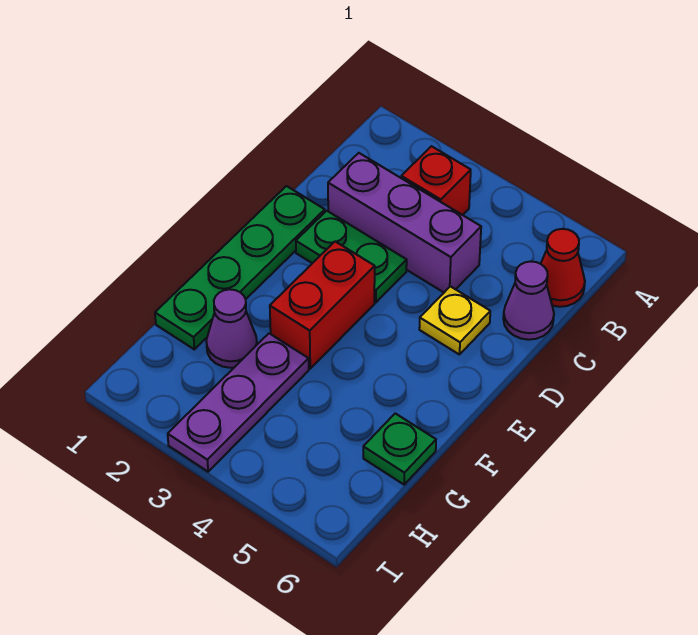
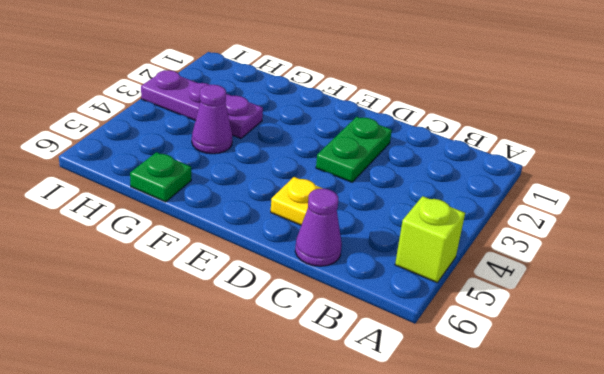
lime brick A5 level 1 -> none
purple cone G4 level 1 -> purple cone G2 level 1
none -> red brick B3 level 1
none -> red cone B6 level 1

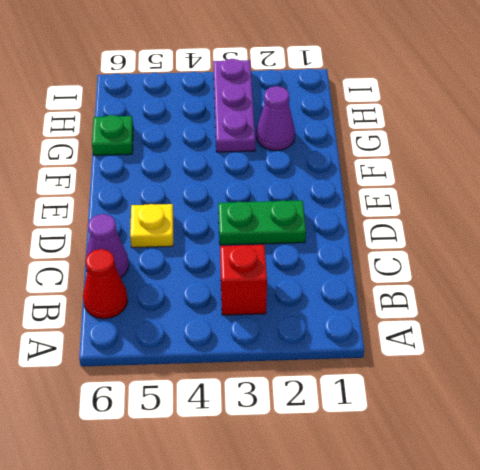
none -> purple brick C2:C4 level 1
none -> green plate D1:G1 level 1

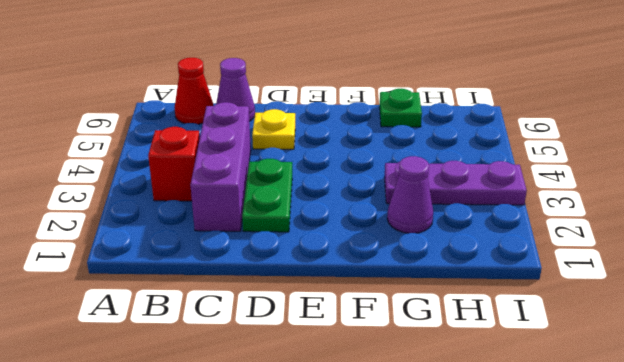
none -> green plate D1:G1 level 1
none -> red brick E3:F3 level 1

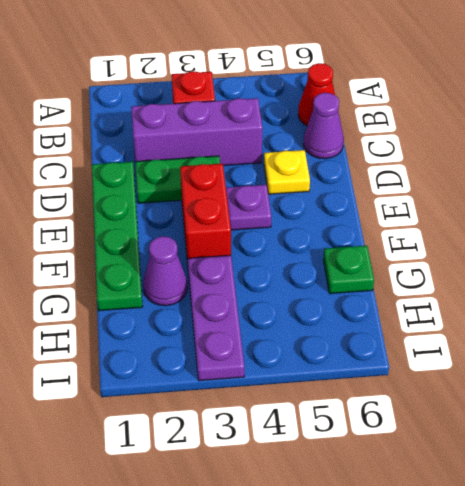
purple plate E4 level 1 -> none

